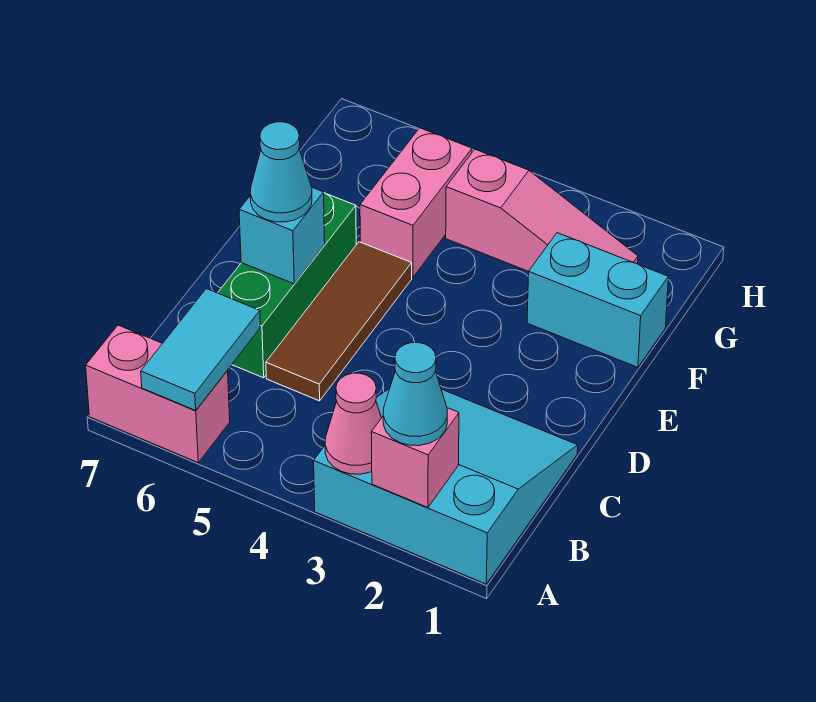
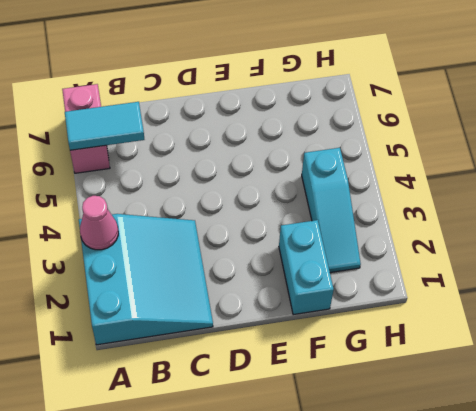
cyan slope G2:G4 level 1 top 4 -> pink slope G2:G4 level 1 top 4
none -> brown tile C5:E5 level 1
none -> green brick C6:E6 level 1
none -> pink brick F5:G5 level 1

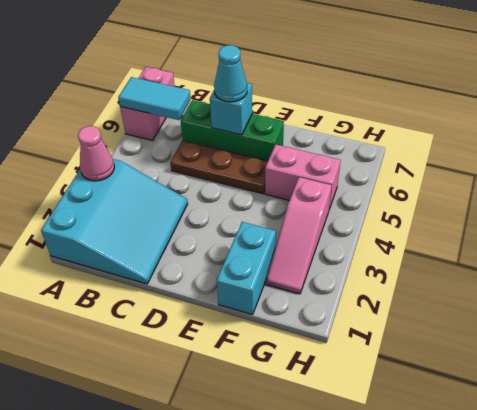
brown plate C5:E5 level 1 -> brown tile C5:E5 level 1
none -> pink brick A2 level 2
none -> cyan cone A2 level 3

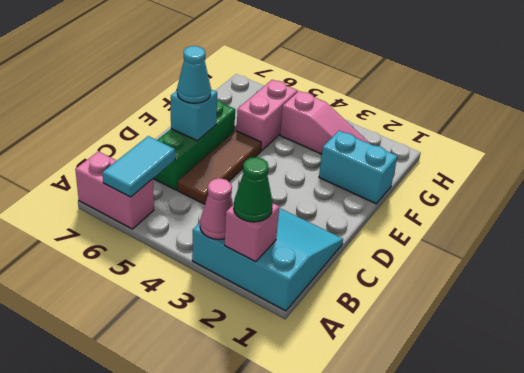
green cone A2 level 3 -> cyan cone A2 level 3

